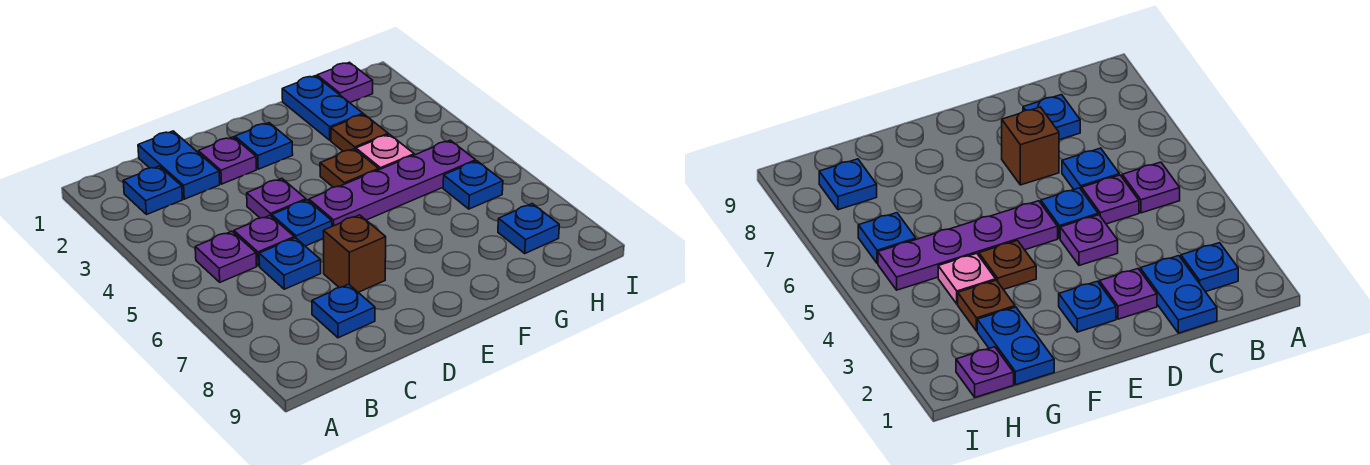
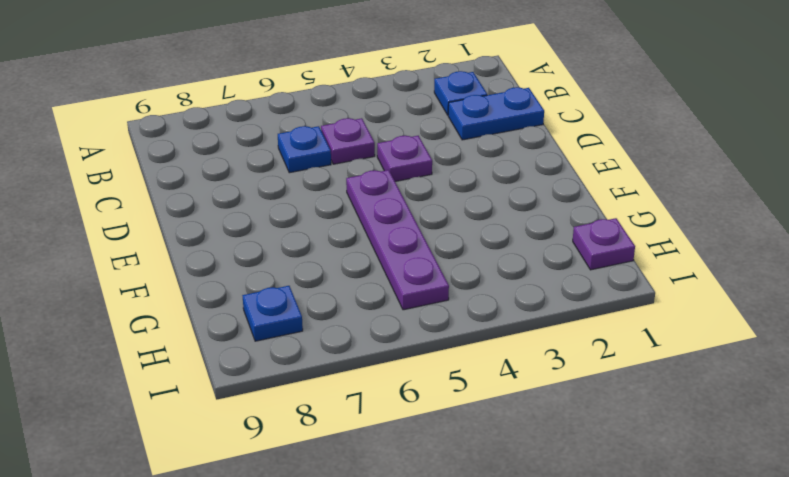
none -> purple plate B5 level 1
none -> blue plate C8 level 1
none -> purple plate D2 level 1

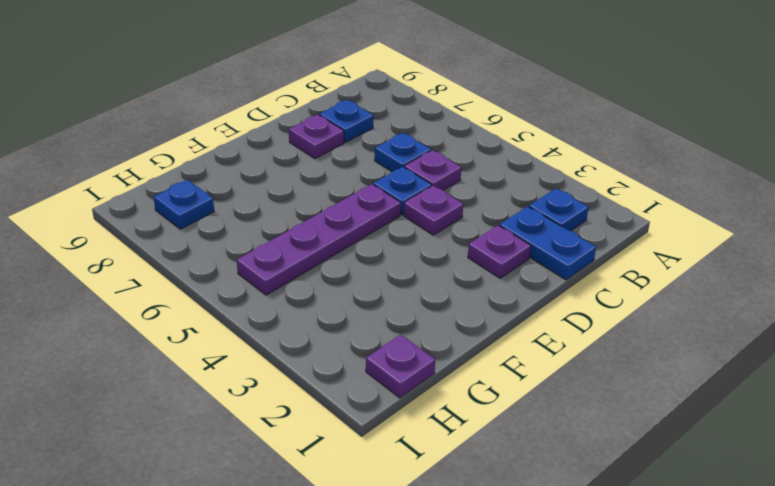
purple plate D8 level 1 -> purple plate B5 level 1
none -> brown brick D7 level 1
none -> blue plate E2 level 1
none -> brown plate F4 level 1

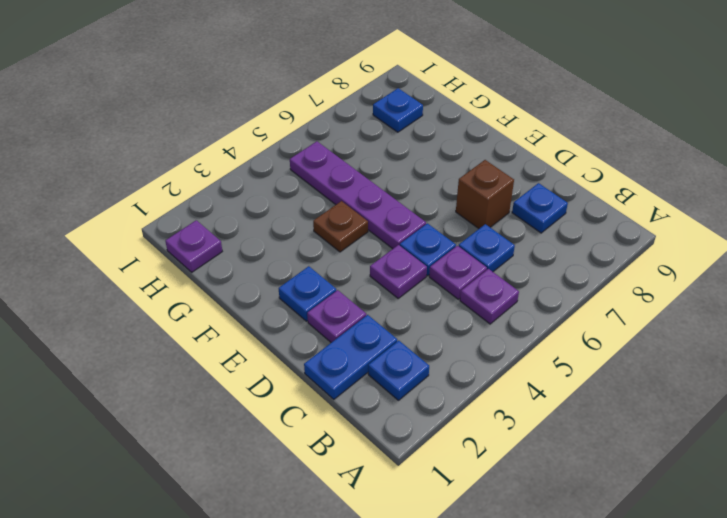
none -> blue plate G1:G2 level 1
none -> brown plate G3 level 1
none -> pink plate G4 level 1

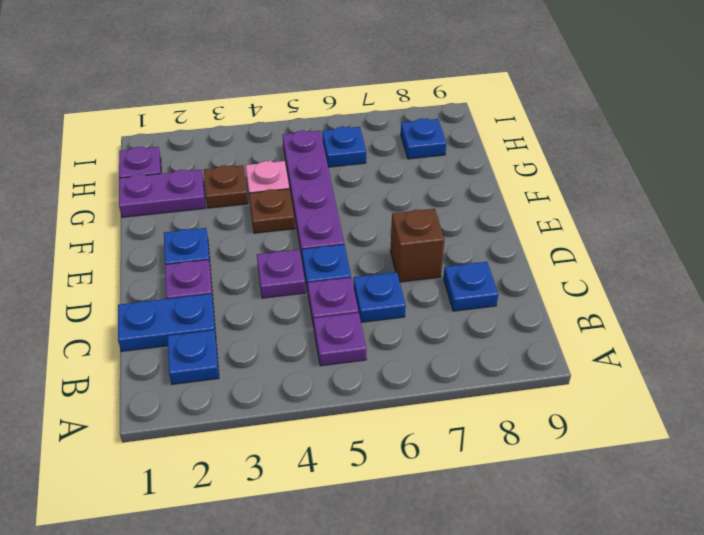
purple plate G1:G2 level 1 -> blue plate G1:G2 level 1

